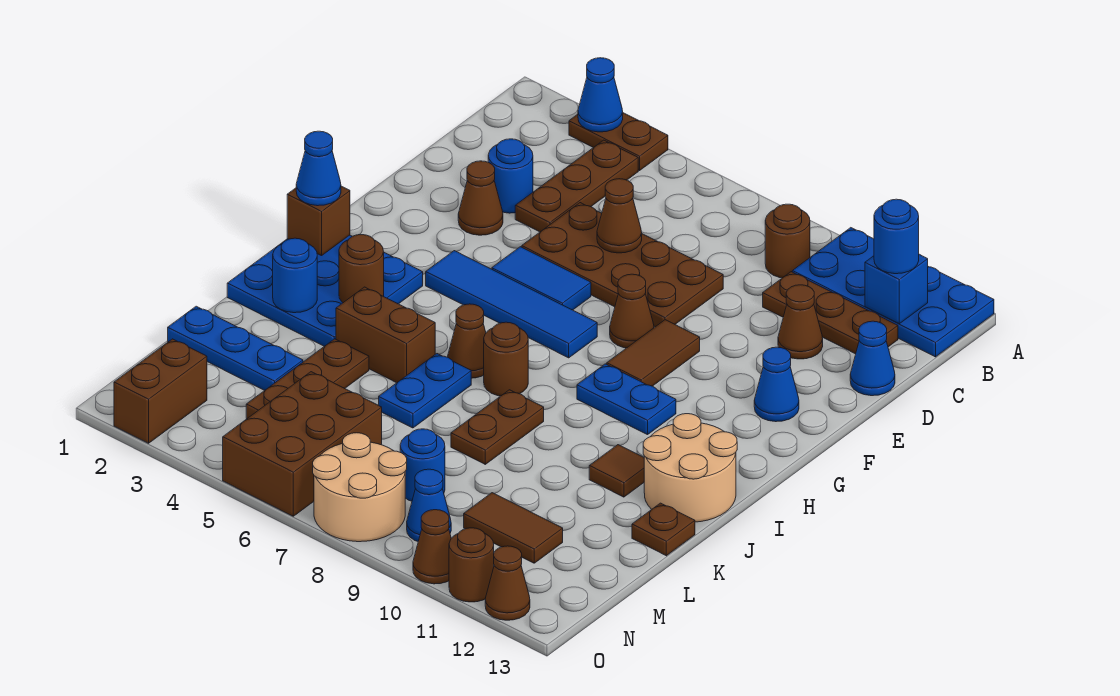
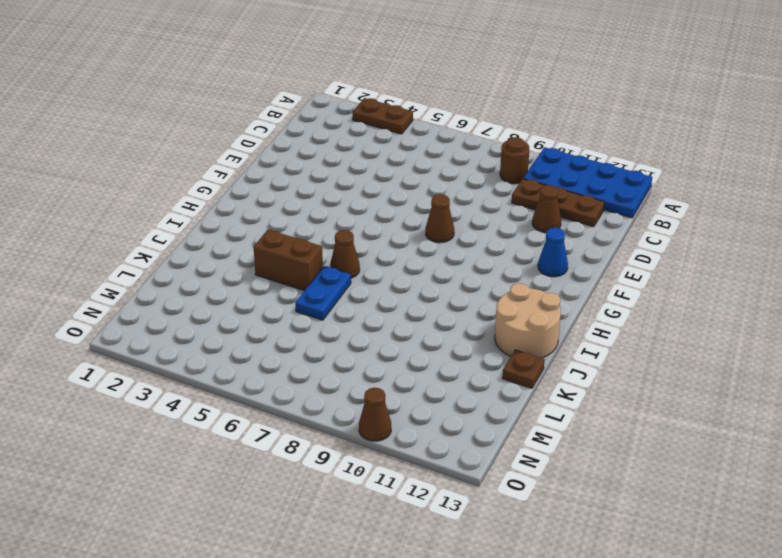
none -> brown plate B4:D4 level 1
none -> blue round brick D3 level 1
none -> brown plate D5:E8 level 1
none -> blue cone D13 level 1

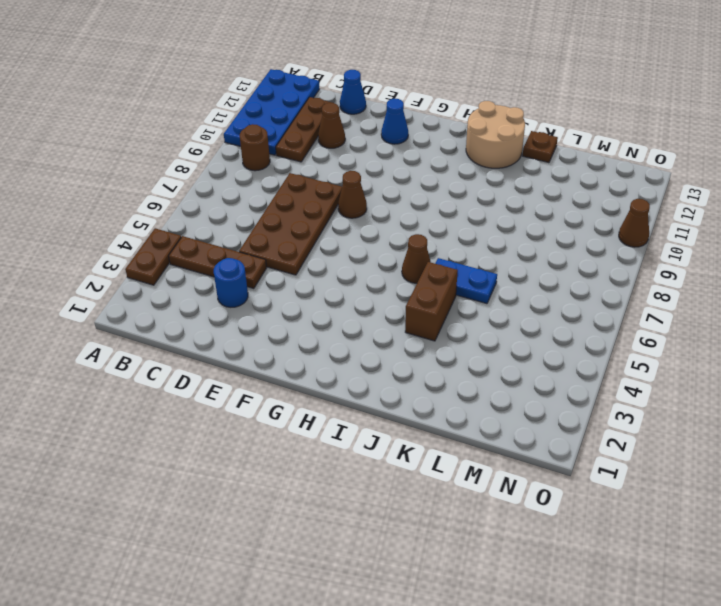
none -> brown cone E3 level 1
none -> blue tile F5:F6 level 1
none -> brown tile F9:G9 level 1
none -> blue tile G4:G7 level 1

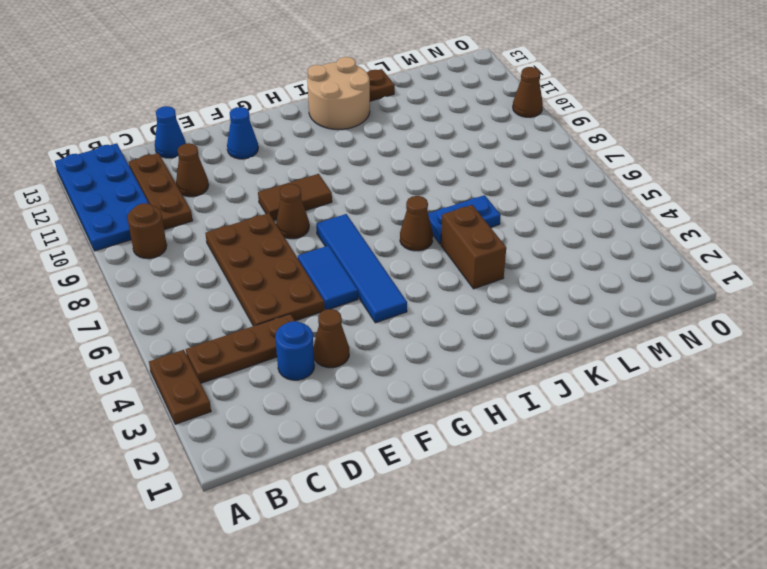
none -> blue plate H1:J3 level 1
none -> blue plate H9:H10 level 1
none -> brown round brick I7 level 1
none -> brown plate J8:K8 level 1

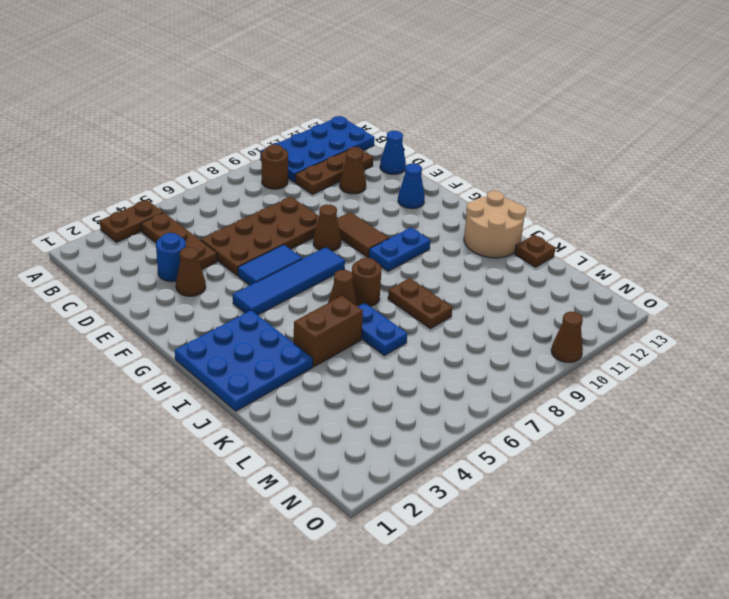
none -> brown tile J11 level 1
none -> brown plate K4:M4 level 1
none -> blue plate L1:L3 level 1
none -> brown brick M5:O6 level 1

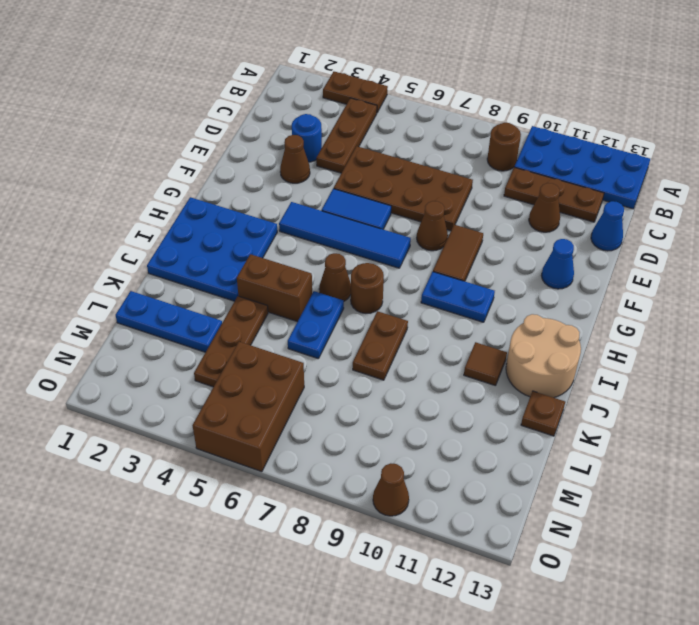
none -> blue round brick M8 level 1
none -> brown tile M10:M11 level 1
none -> brown brick N2:O2 level 1
none -> tan round brick N7:O8 level 1

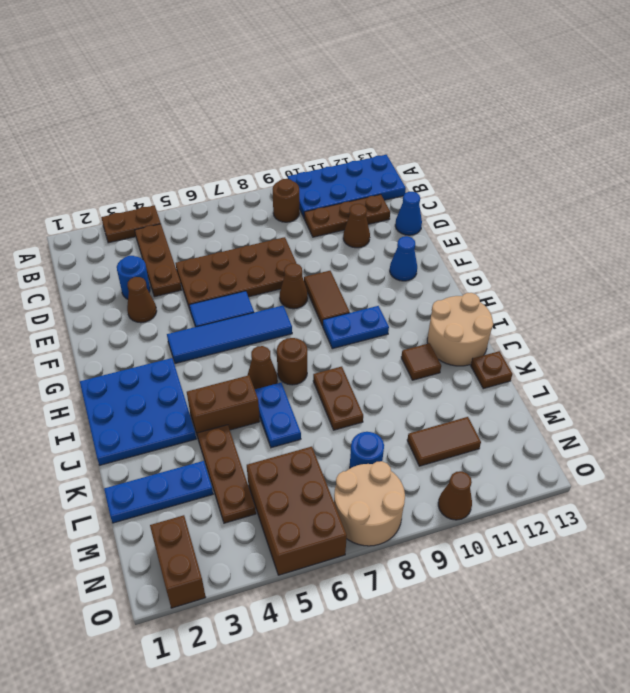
none -> blue cone N9 level 1
none -> brown round brick O11 level 1
none -> brown cone O12 level 1
none -> blue cone A3 level 2

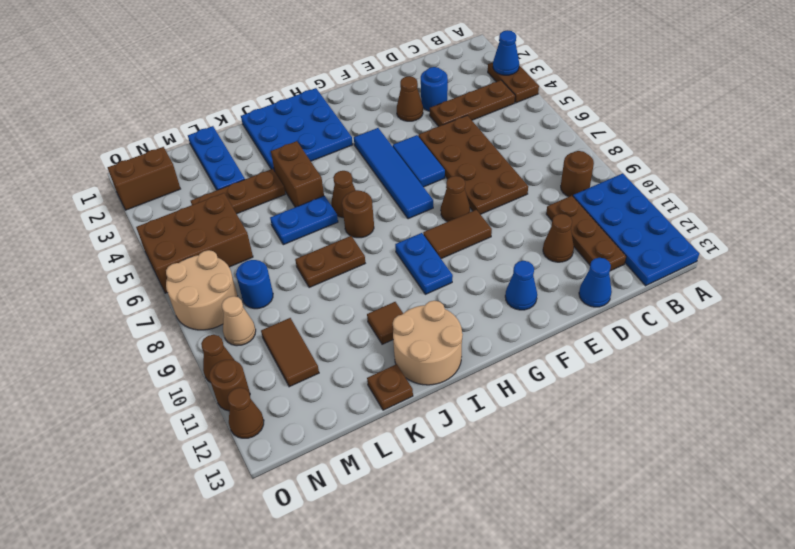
tan cone N9 level 1 -> blue cone N9 level 1
none -> blue brick B12 level 2
none -> brown cone D6 level 2
none -> brown brick H1 level 2
none -> brown round brick I3 level 2

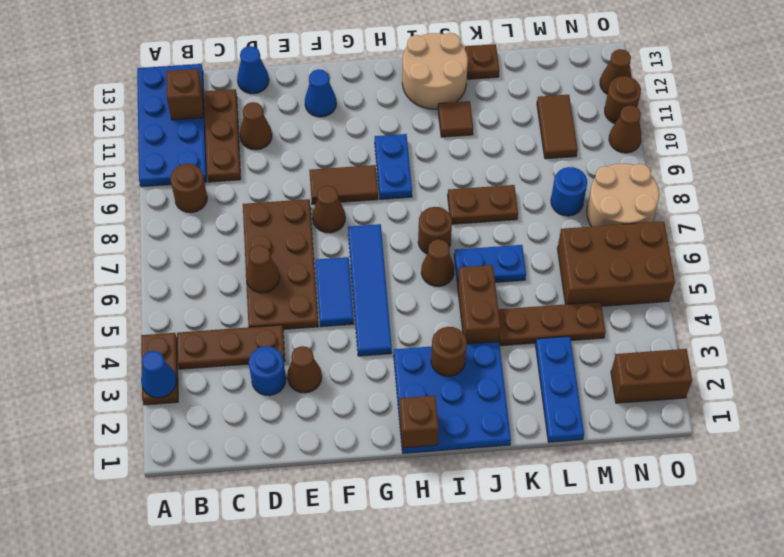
brown brick B12 level 2 -> blue brick B12 level 2
none -> blue cone N9 level 1
none -> blue round brick J2 level 2
none -> blue round brick B12 level 3
none -> blue cone H1 level 3

